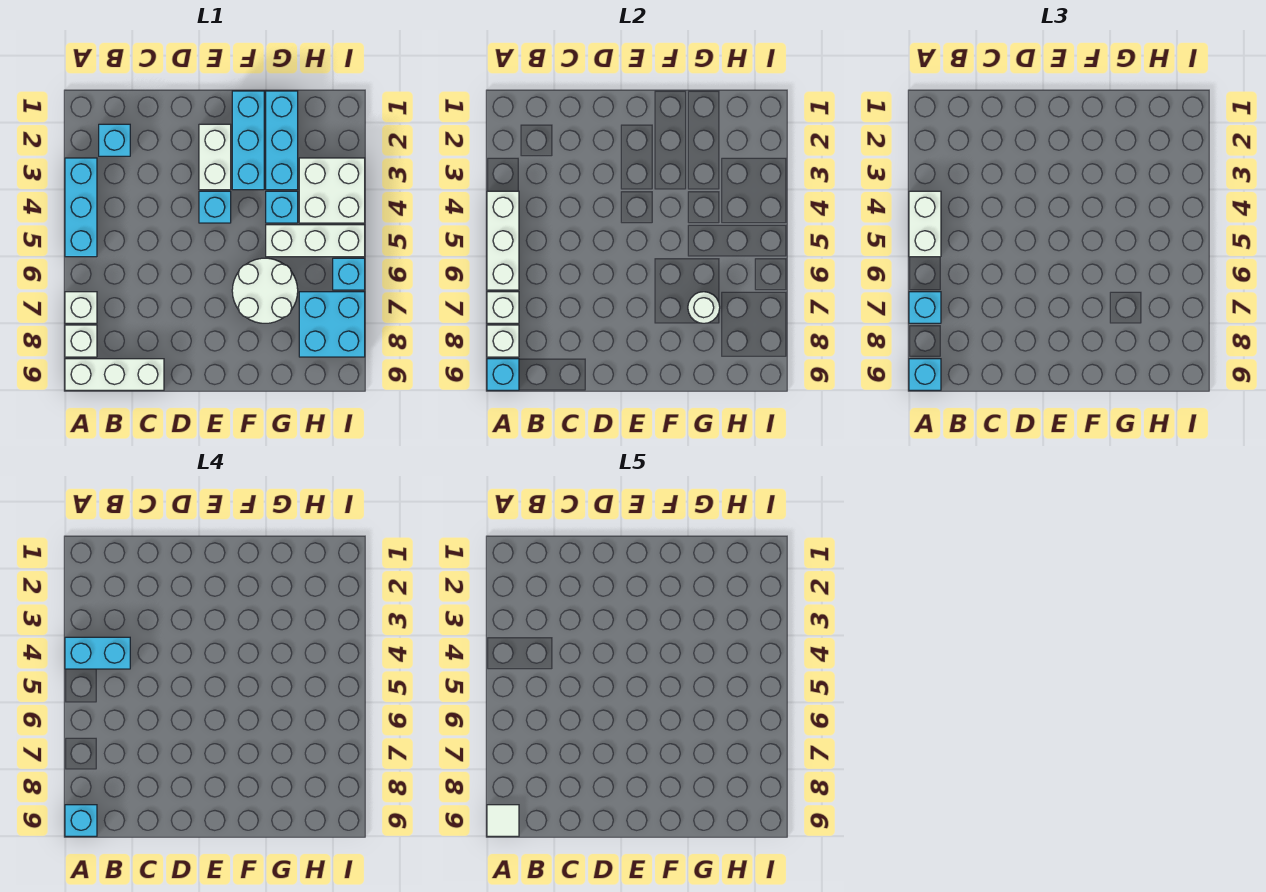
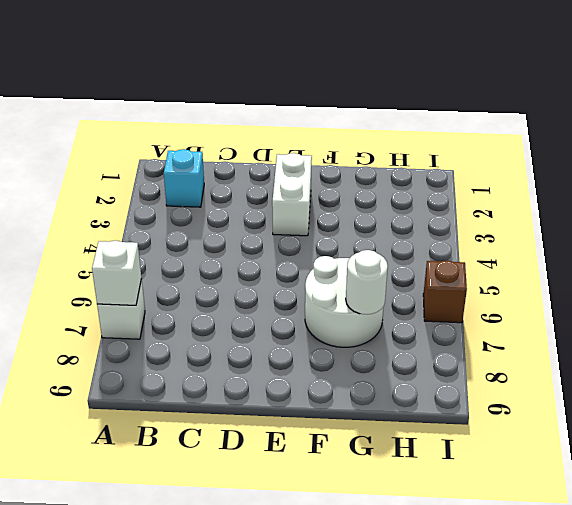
brown brick I6 level 1 -> cyan brick I6 level 1
none -> cyan brick A3:A5 level 1
none -> white brick A8 level 1
none -> white brick A9:C9 level 1

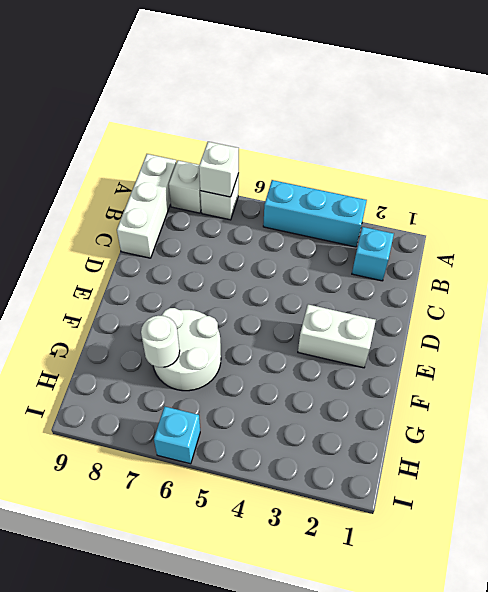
none -> cyan brick E4 level 1
none -> cyan brick F1:F3 level 1
none -> cyan brick G1:G3 level 1

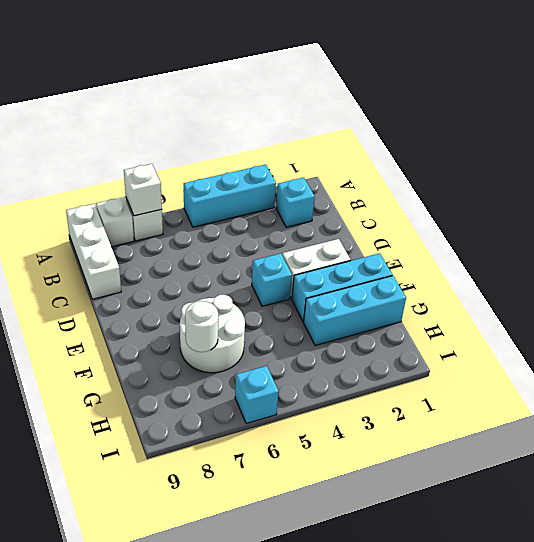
none -> cyan brick G4 level 1
none -> white brick G5:I5 level 1
none -> white brick H3:I4 level 1

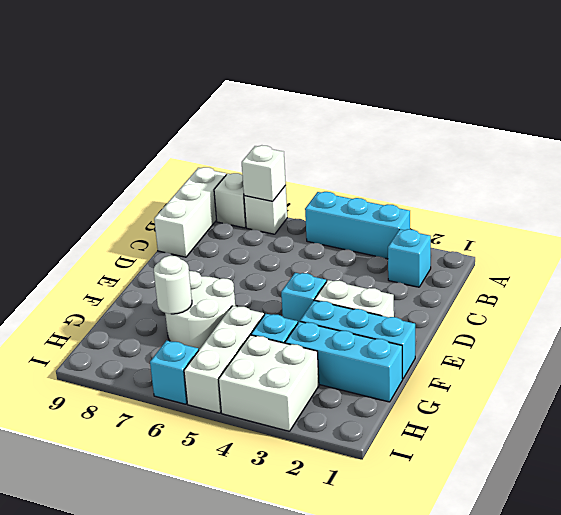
none -> cyan brick H7:I8 level 1
none -> white brick A4:A6 level 2
none -> white brick A8 level 2

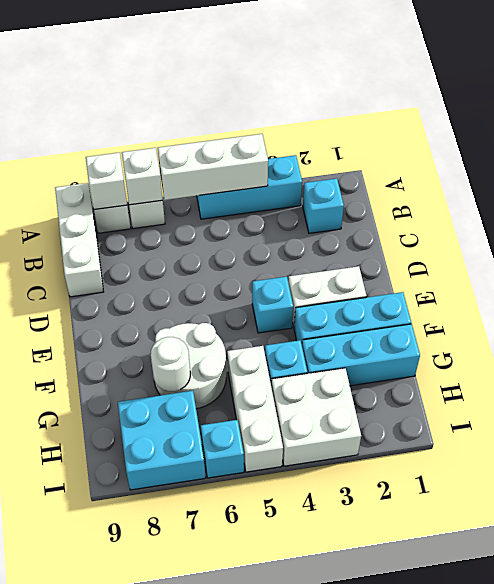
none -> cyan brick A9 level 2
none -> white brick A4:A5 level 3
none -> cyan brick A7 level 3

